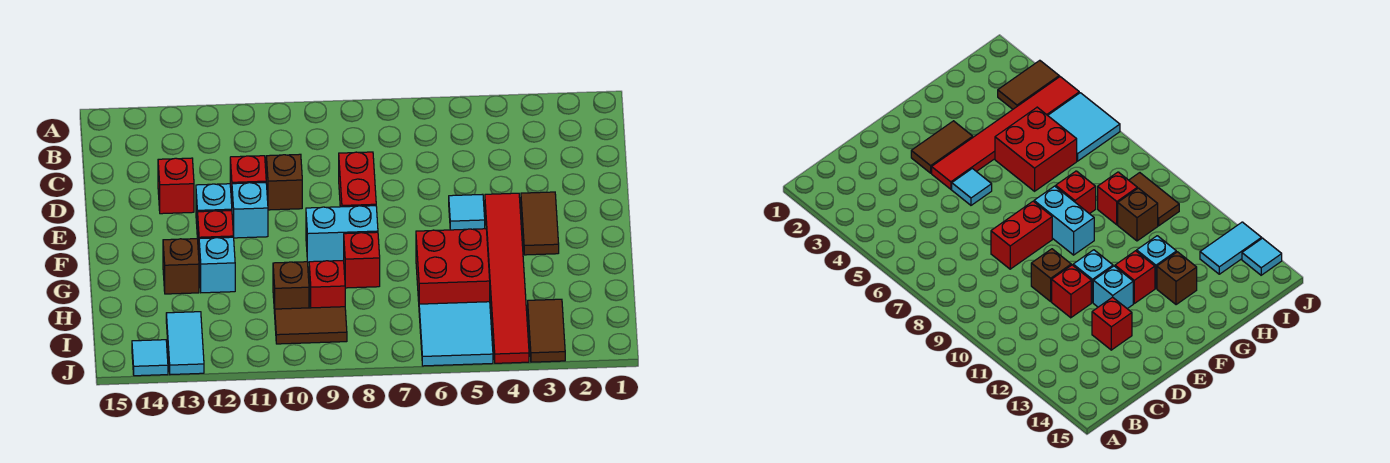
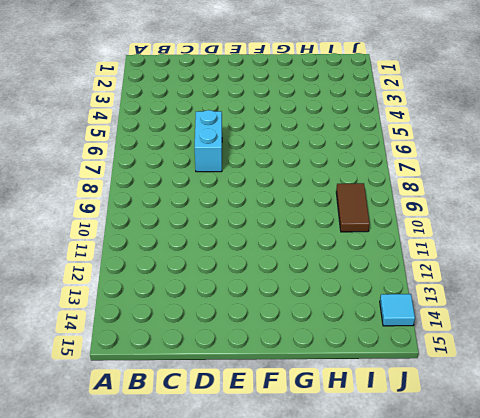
cyan brick D6:D7 level 1 -> cyan brick F8:F9 level 1
none -> red brick D8:E8 level 1
none -> brown brick D10 level 1
none -> red brick D11 level 1

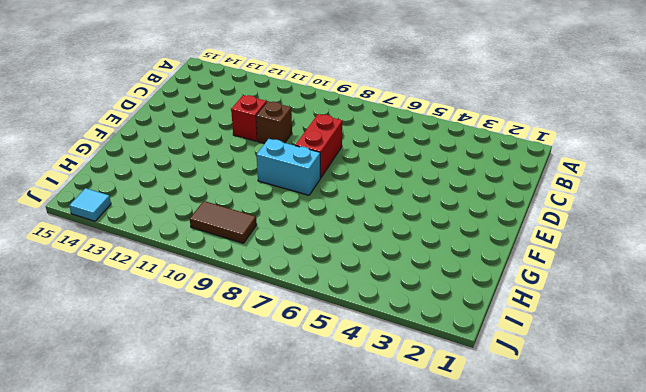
none -> red brick D13 level 1
none -> brown tile E3:F3 level 1
none -> red tile E4:J4 level 1

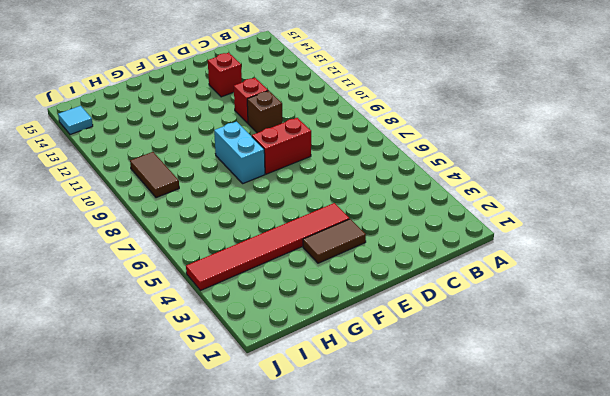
none -> cyan tile E5 level 1
none -> cyan brick E11 level 1
none -> cyan brick E12 level 1

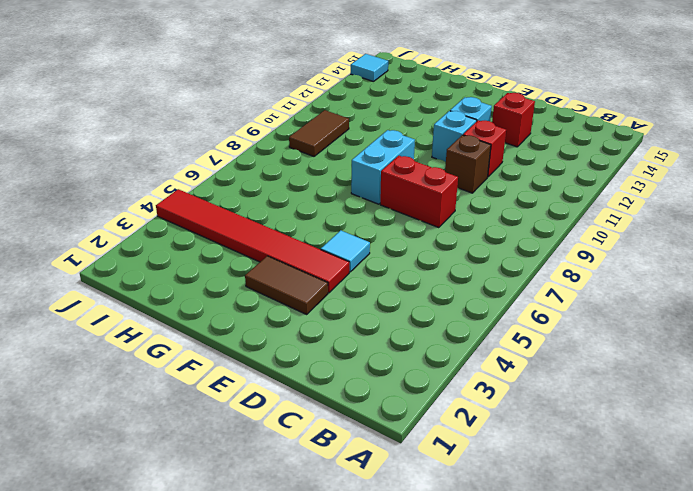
none -> red brick F12 level 1
none -> red brick G5:H6 level 1
none -> red brick G8 level 1

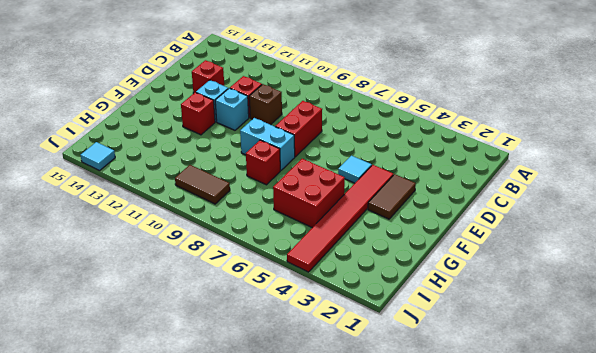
none -> cyan brick G12 level 1
none -> brown brick G13 level 1
none -> red brick H9 level 1

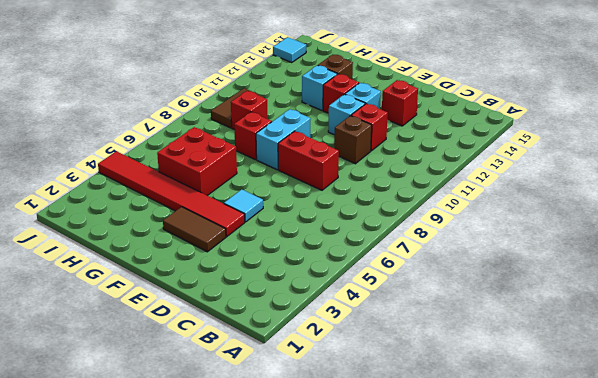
none -> brown brick H10 level 1
none -> brown tile I3:J3 level 1
none -> cyan tile I5:J6 level 1

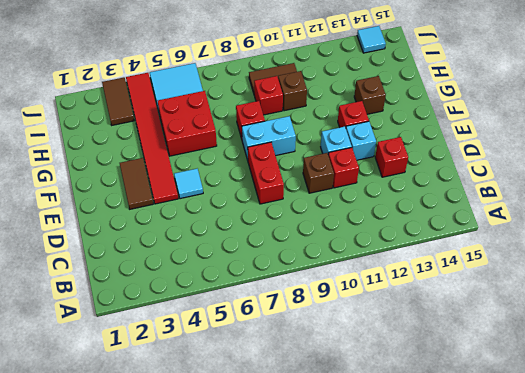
none -> cyan brick G12 level 1
none -> cyan tile I13:J13 level 1

